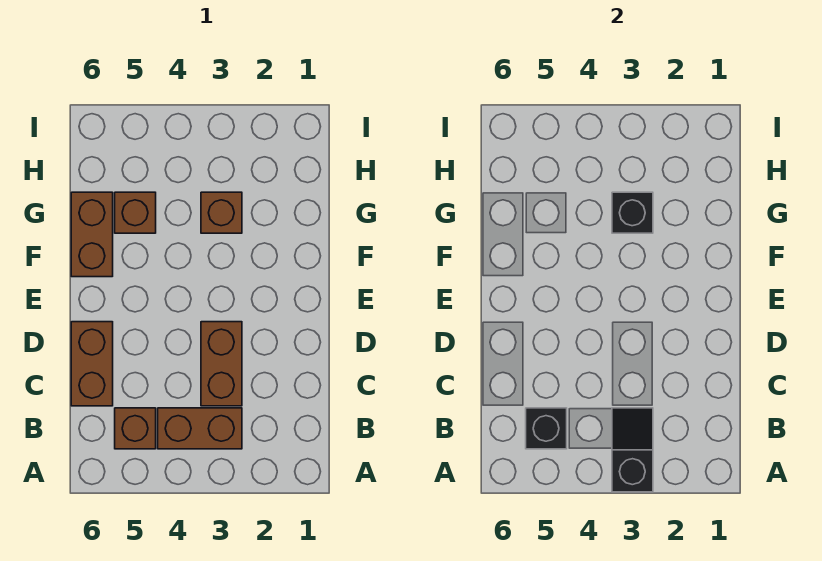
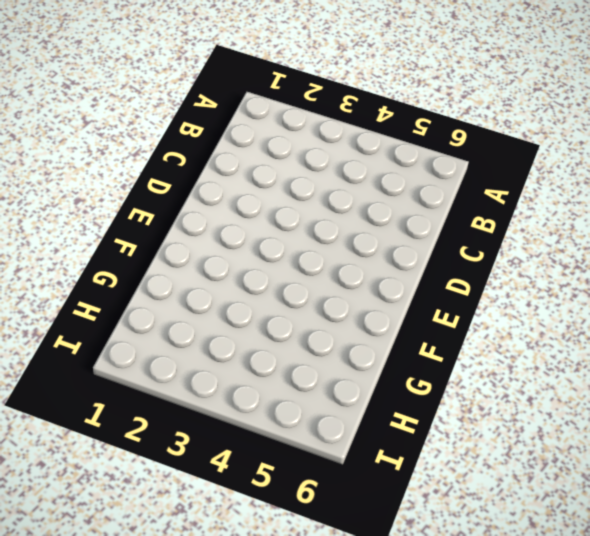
none -> brown brick B3:B4 level 1
none -> brown brick B5 level 1

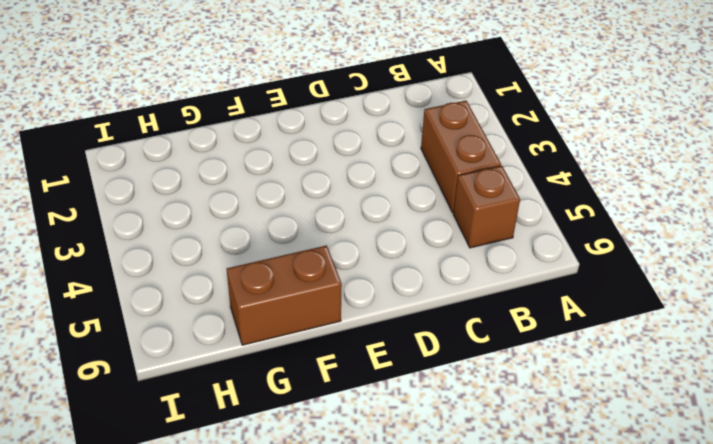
none -> brown brick C3:D3 level 1
none -> brown brick C6:D6 level 1

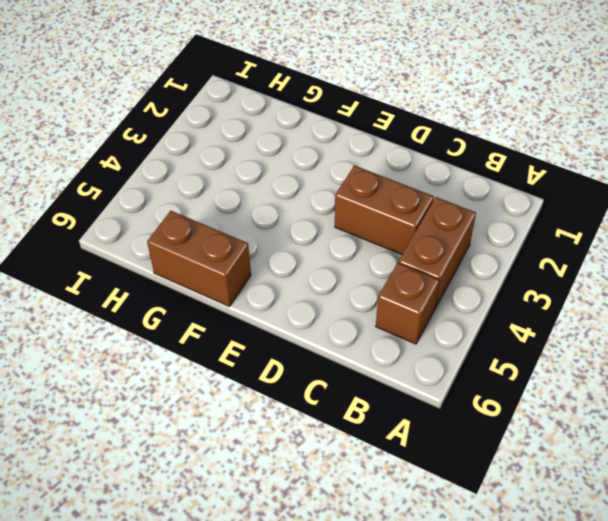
none -> brown brick C6:D6 level 1
none -> brown brick G3 level 1

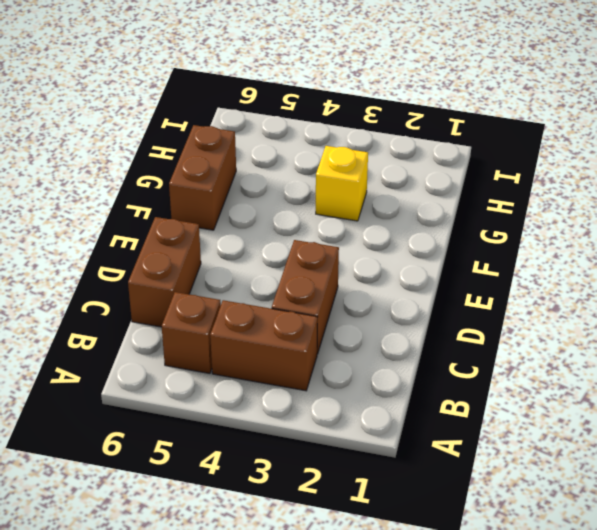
yellow brick G3 level 1 -> brown brick G3 level 1
none -> brown brick G5 level 1
none -> black slope A3:B3 level 2 top A

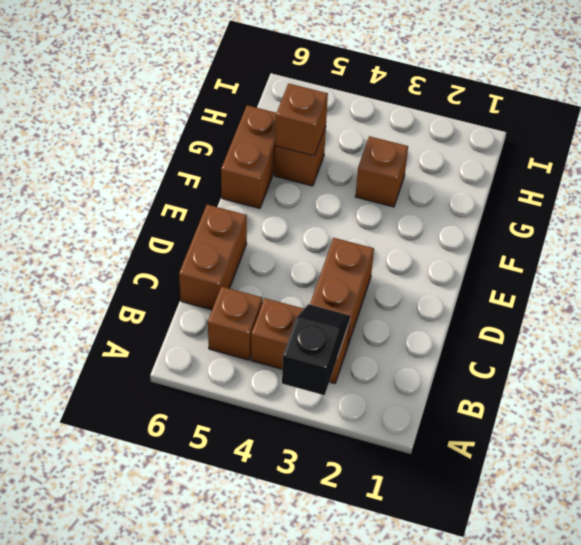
brown brick G5 level 2 -> none
none -> black brick B5 level 2
none -> black brick G3 level 2

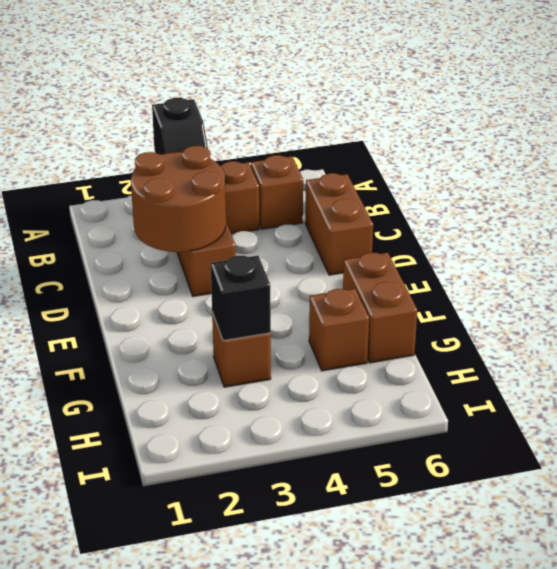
brown round brick C2:D3 level 2 -> none
none -> black brick B5 level 2

